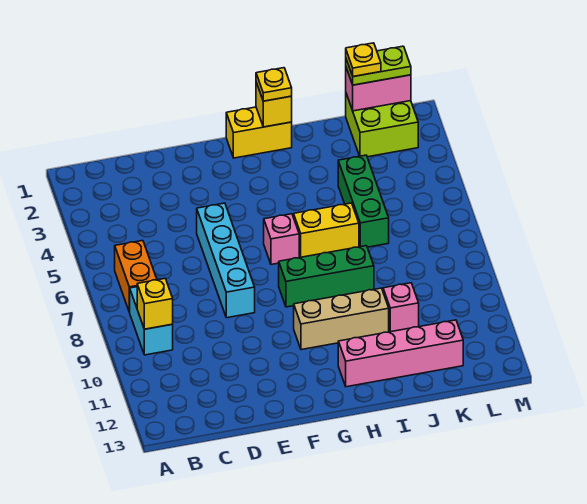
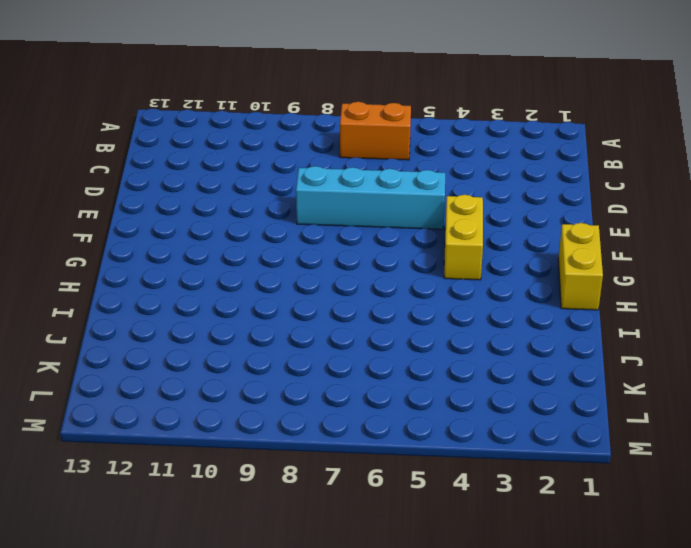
yellow brick F4:G4 level 1 -> yellow brick H6:I6 level 1
none -> cyan brick B8:B9 level 1
none -> pink brick G6 level 1
none -> green brick G8:I8 level 1

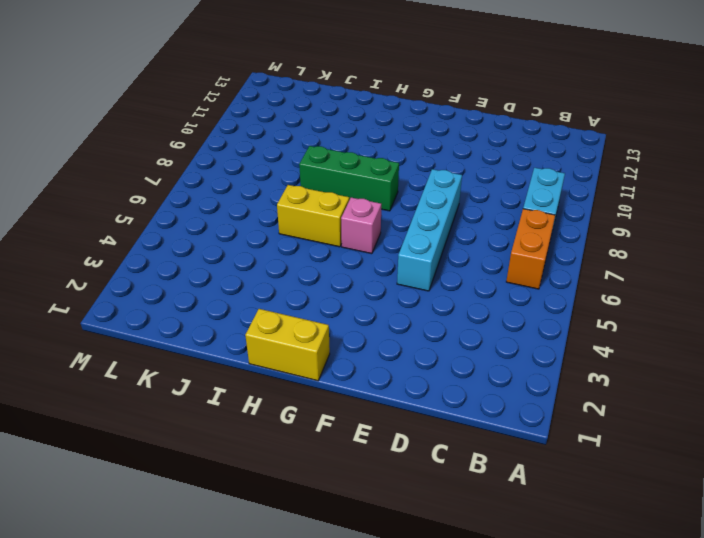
none -> tan brick G10:I10 level 1
none -> pink brick H12:K12 level 1
none -> green brick J4:J6 level 1

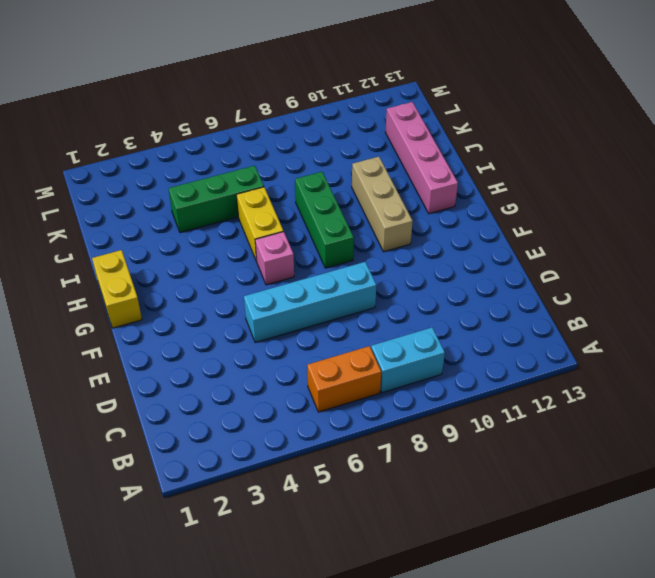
none -> pink brick J10 level 1
none -> lime brick K1:L2 level 1
none -> yellow brick B9 level 2

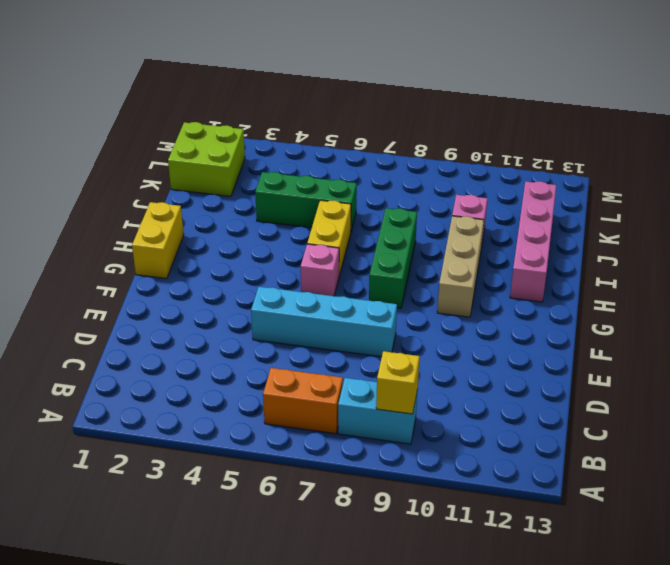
none -> yellow brick H1 level 2
none -> pink brick K1:L1 level 2
none -> yellow plate H1 level 3

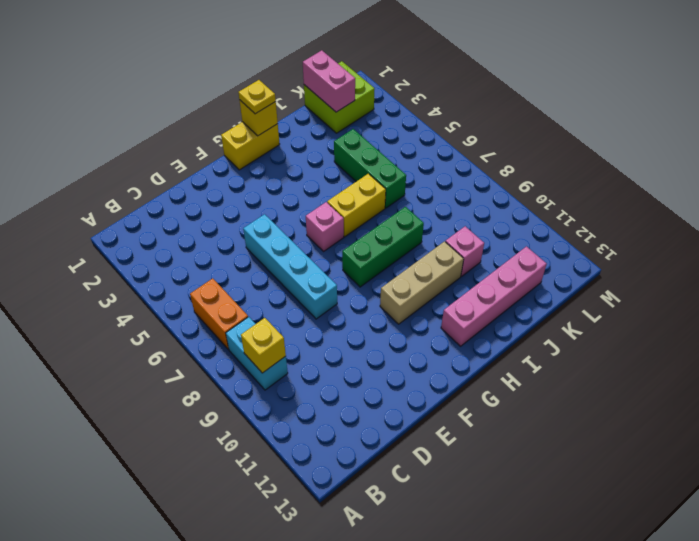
pink brick K1:K2 level 2 -> pink brick K1:L1 level 2
none -> lime plate K1:L1 level 3
none -> yellow plate K1 level 4

